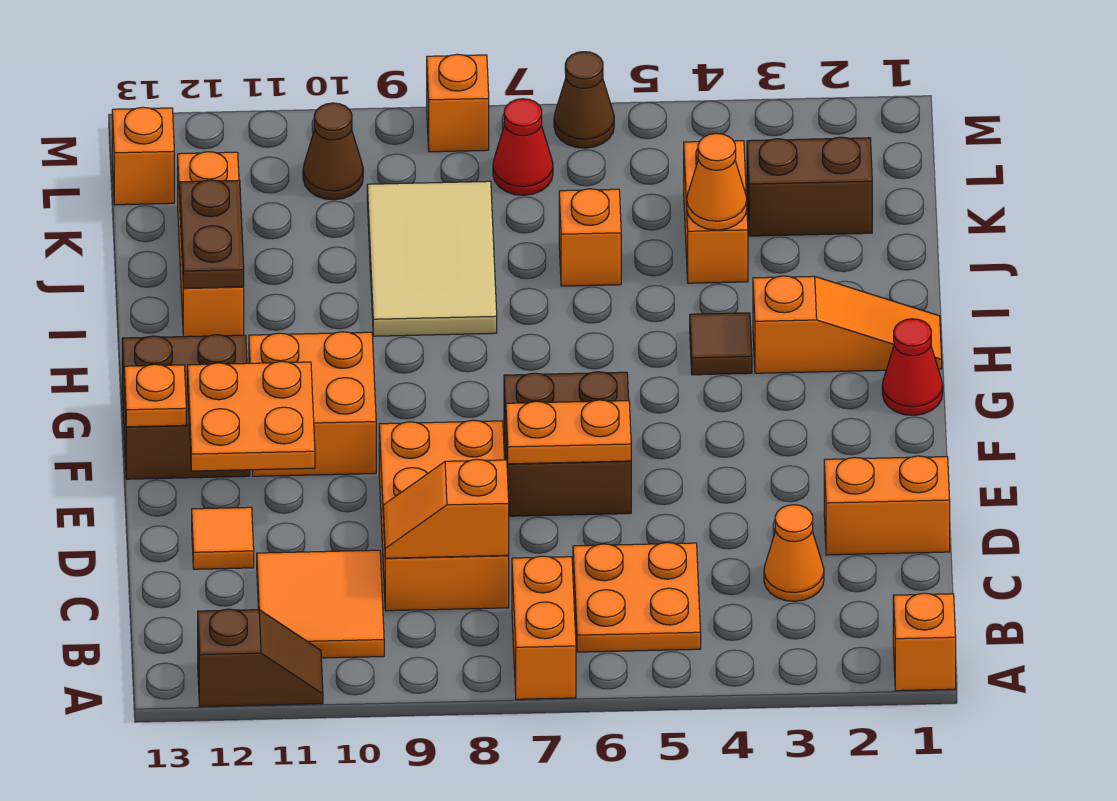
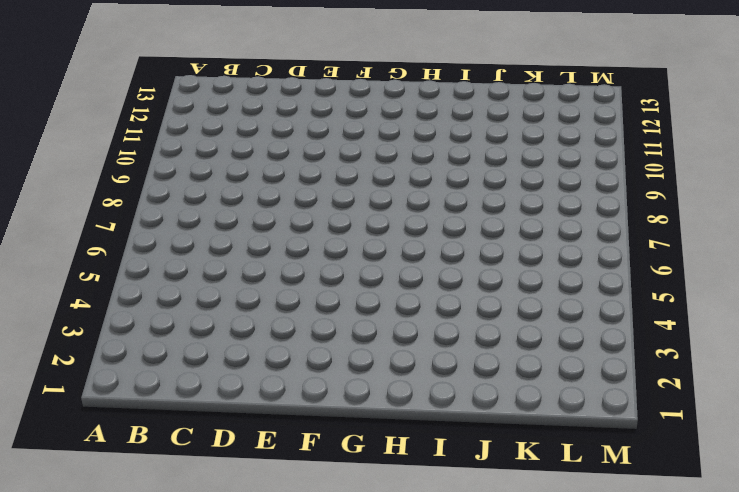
none -> orange brick A1 level 1
none -> orange brick A7:B7 level 1
none -> brown slope A11:A12 level 1 top 12
none -> orange plate B5:C6 level 1

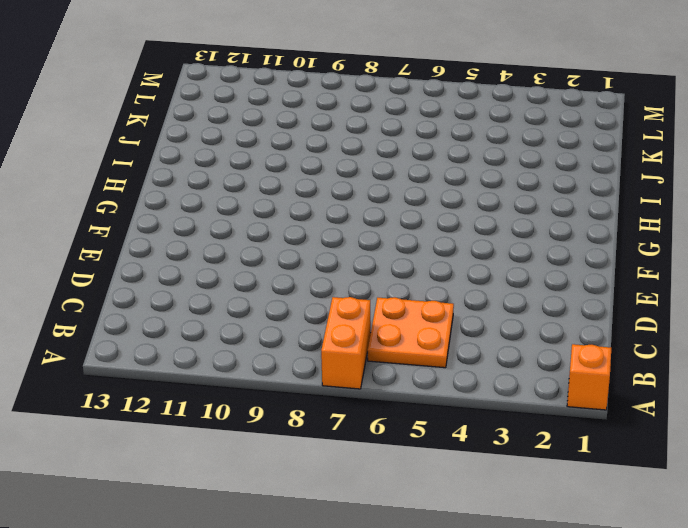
none -> brown slope A11:A12 level 1 top 12
none -> orange tile B10:C11 level 1
none -> orange cone C3 level 1
none -> orange brick C8:E9 level 1

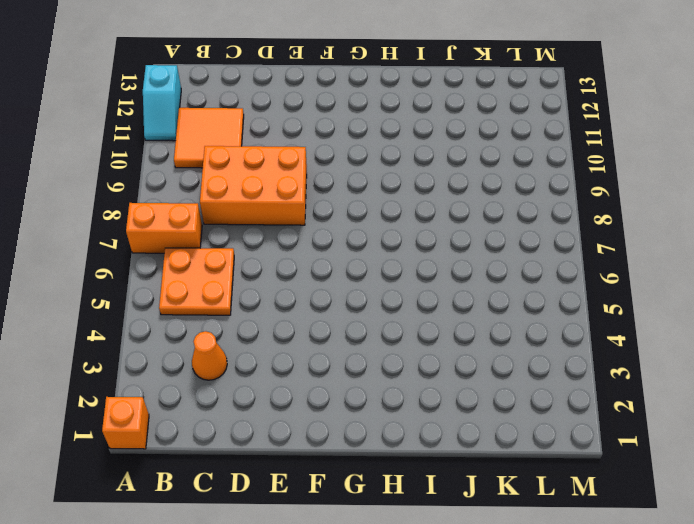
cyan slope A11:A12 level 1 top 12 -> brown slope A11:A12 level 1 top 12
none -> orange brick D1:D2 level 1
none -> orange tile D12 level 1
none -> brown brick E6:F7 level 1
none -> orange brick F10:G11 level 1

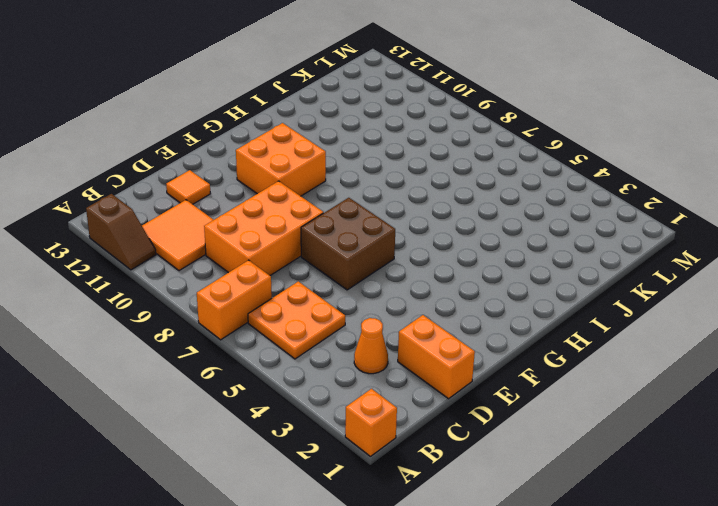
none -> brown brick F12:G13 level 1
none -> red cone G1 level 1
none -> orange slope H1:H3 level 1 top 3
none -> brown tile H4 level 1

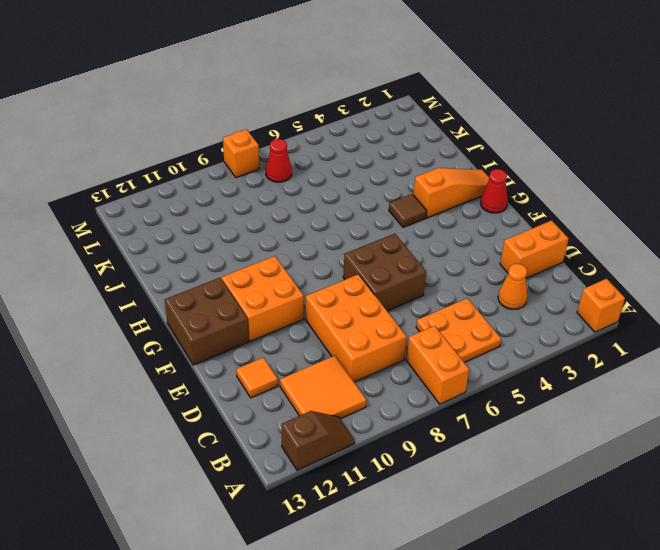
none -> tan tile I8:K9 level 1
none -> orange brick I12:K12 level 1
none -> orange brick J4:K4 level 1
none -> orange brick J6 level 1

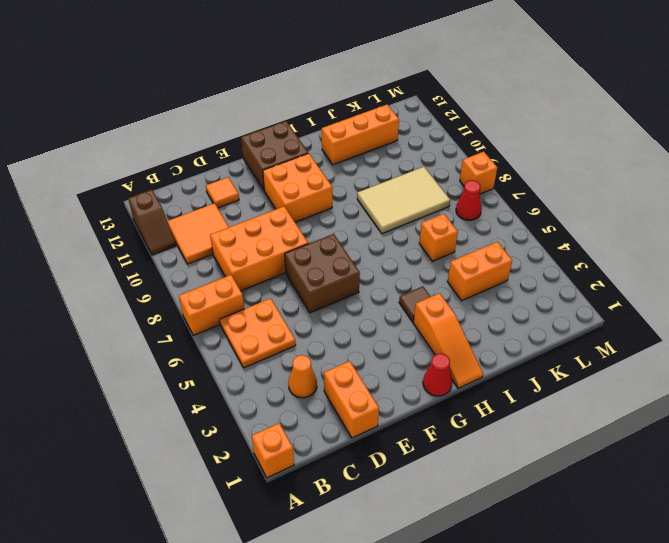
none -> brown brick K2:K3 level 1
none -> brown cone L10 level 1
none -> orange brick L13 level 1
none -> brown cone M6 level 1

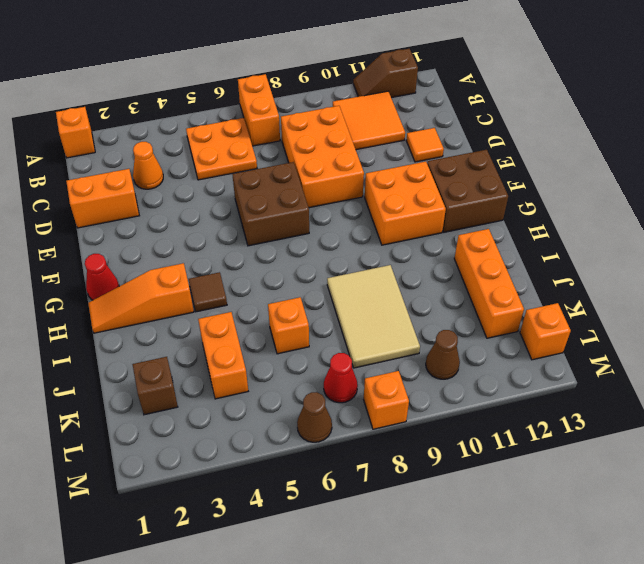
brown brick K2 level 1 -> brown brick K2:K3 level 1
none -> orange slope C8:C9 level 2 top 8
none -> orange plate E6:E7 level 2
none -> orange plate E11:F12 level 2
none -> orange plate F13 level 2

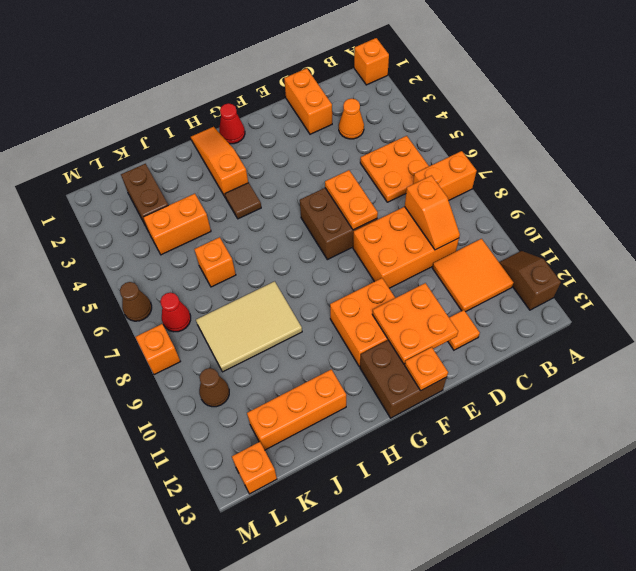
none -> brown plate I12:J12 level 2
none -> orange cone J4 level 2

